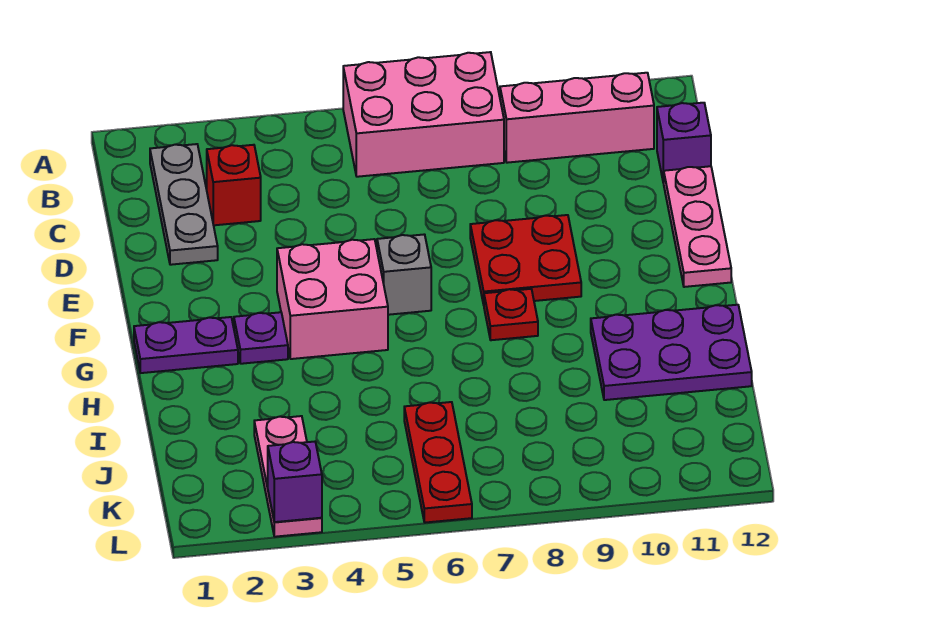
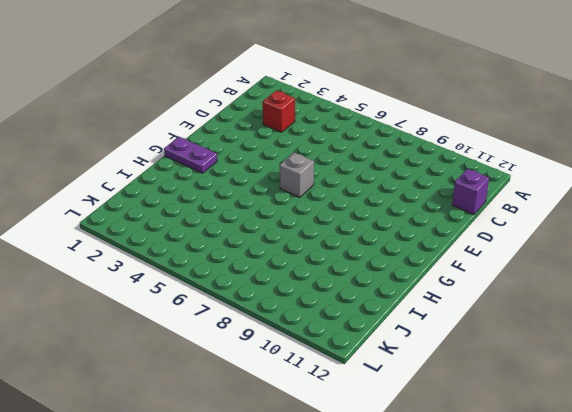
none -> pink brick A6:B8 level 1
none -> grey plate B2:D2 level 1
none -> pink brick B9:B11 level 1

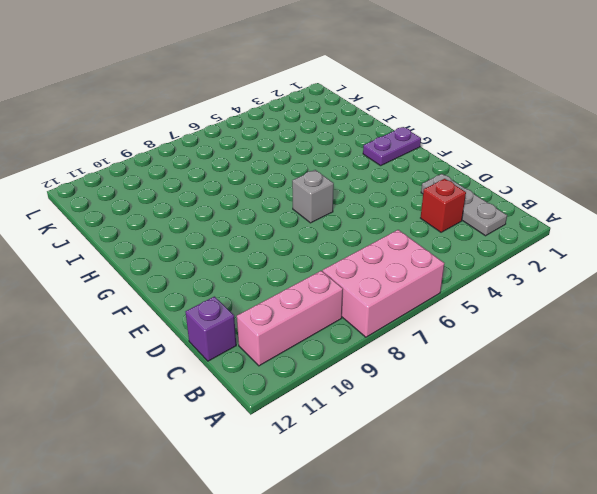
none -> pink plate D12:F12 level 1
none -> red plate E8:F9 level 1
none -> pink brick F4:G5 level 1

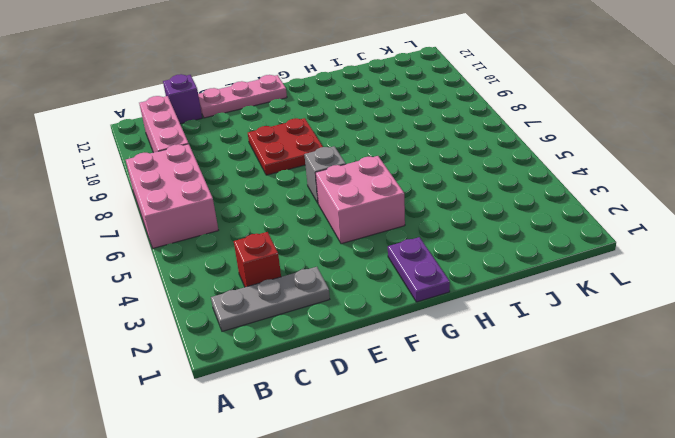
none -> purple plate G3 level 1
none -> red plate G8 level 1
none -> purple plate H10:I12 level 1

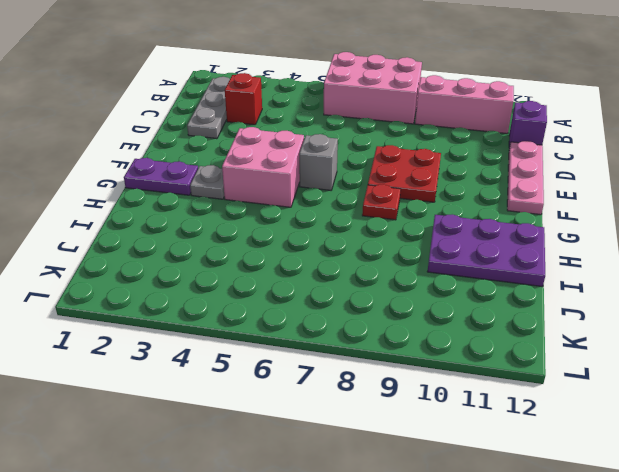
grey plate G3 level 1 -> purple plate G3 level 1
none -> pink plate J3:L3 level 1
none -> red plate J6:L6 level 1
none -> purple brick L3 level 2

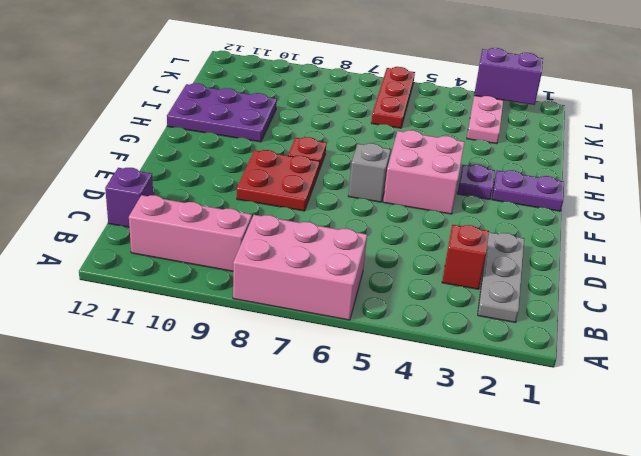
purple brick L2:L3 level 2 -> purple brick L3 level 2
none -> pink plate D12:F12 level 1

